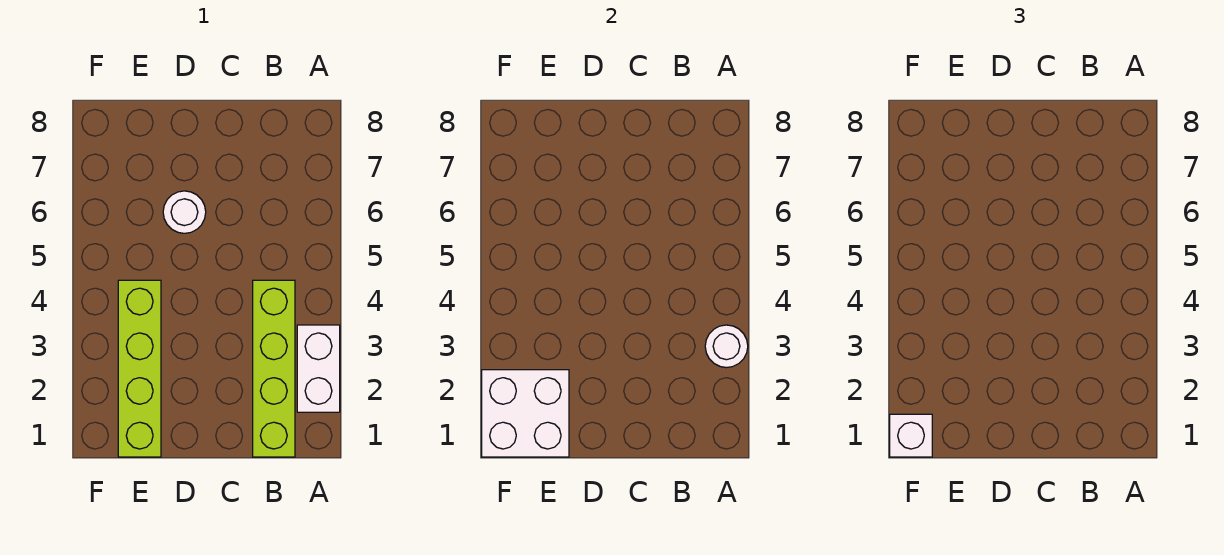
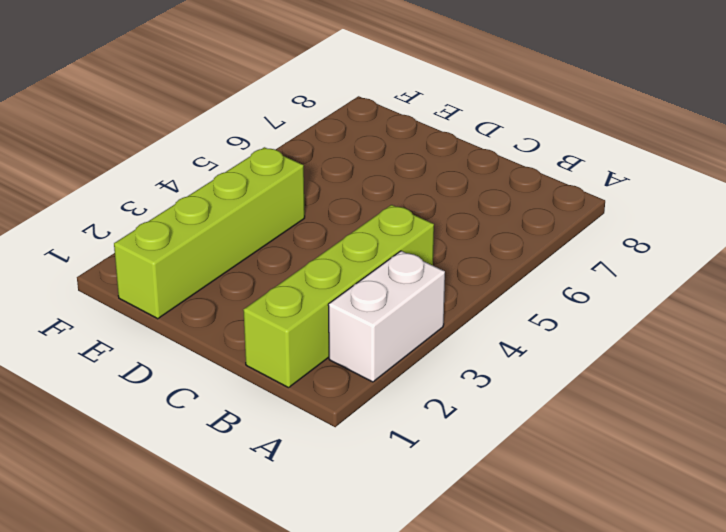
none -> white round brick D6 level 1
none -> white round brick A3 level 2

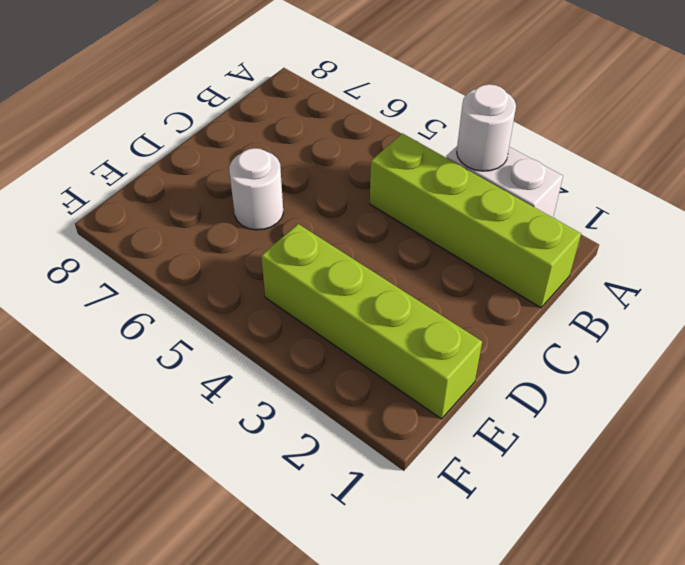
none -> white brick E1:F2 level 2
none -> white brick F1 level 3

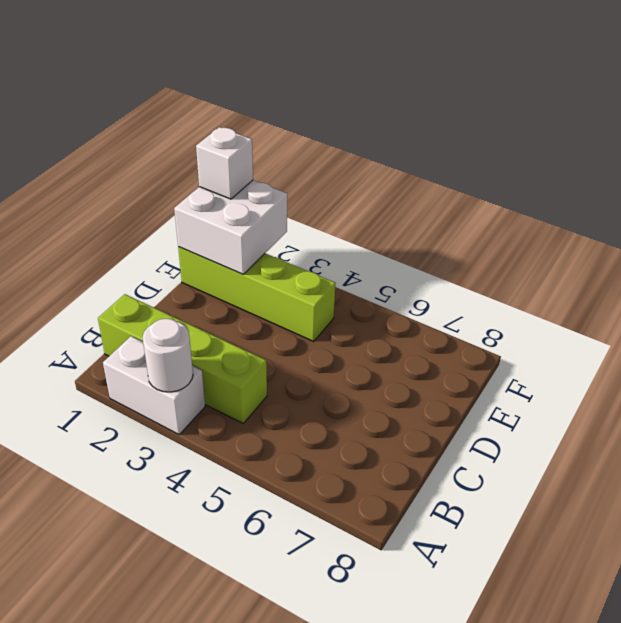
none -> white round brick D6 level 1

